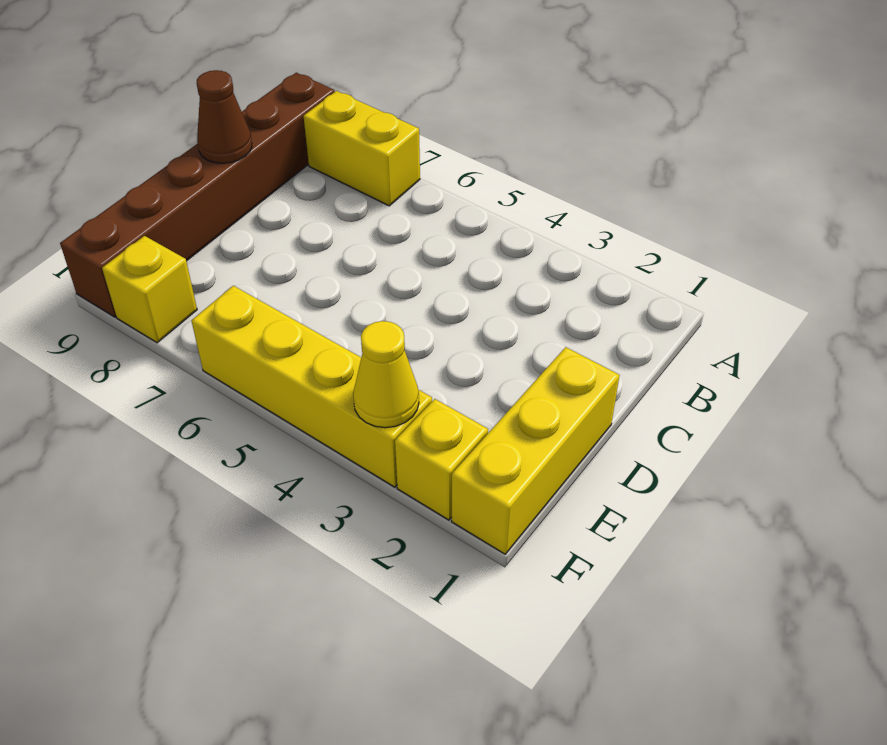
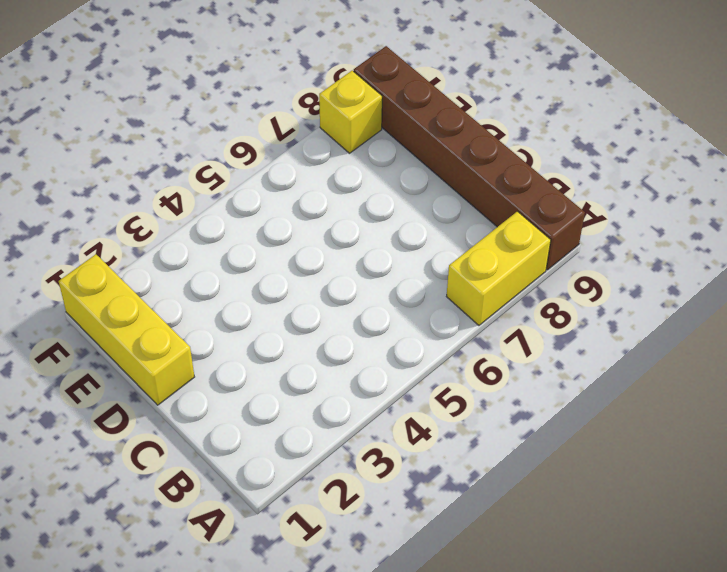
none -> yellow brick F2 level 1
none -> yellow brick F3:F6 level 1

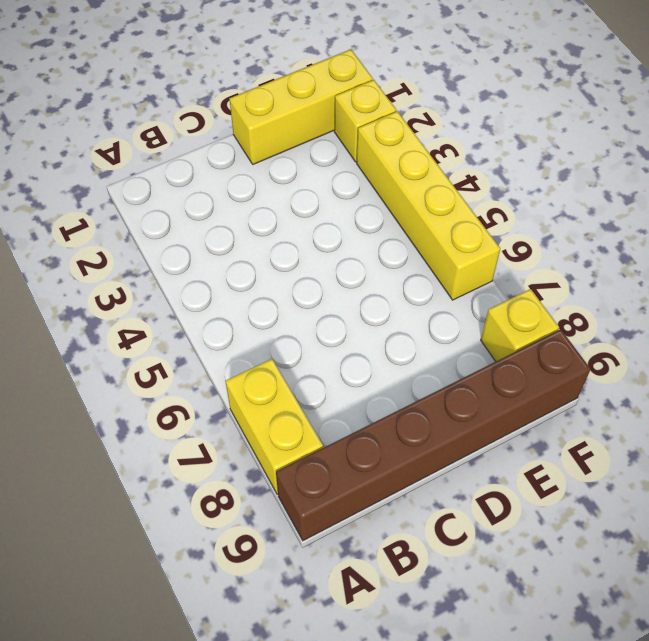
none -> brown cone C9 level 2
none -> yellow cone F3 level 2

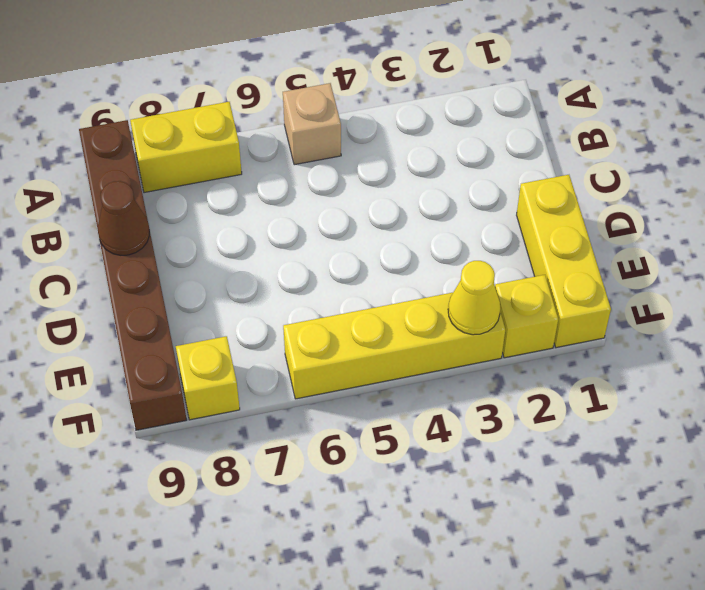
tan brick A5 level 1 -> none

